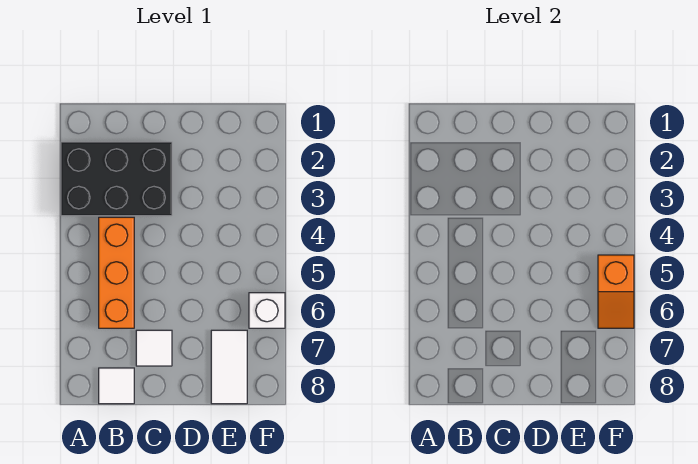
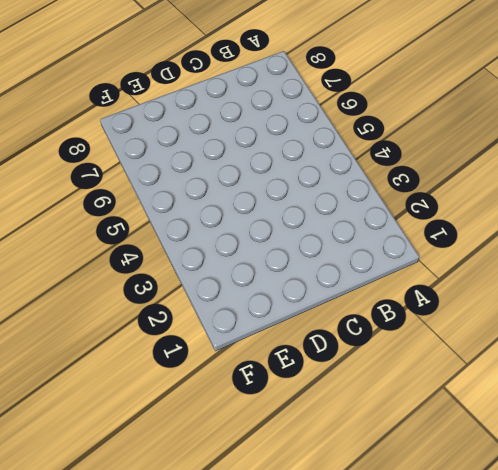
none -> black brick A2:C3 level 1
none -> orange brick B4:B6 level 1

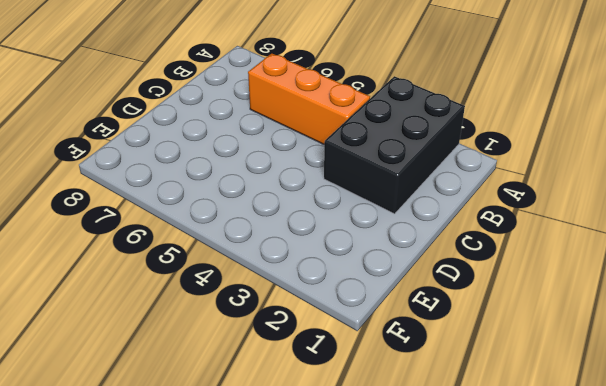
none -> white tile B8 level 1
none -> white tile C7 level 1

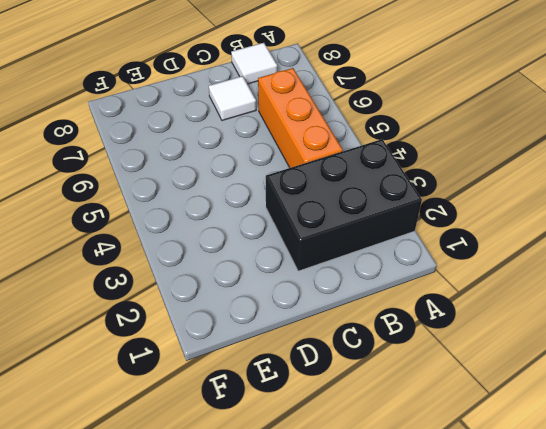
none -> white tile E7:E8 level 1
none -> white brick F6 level 1

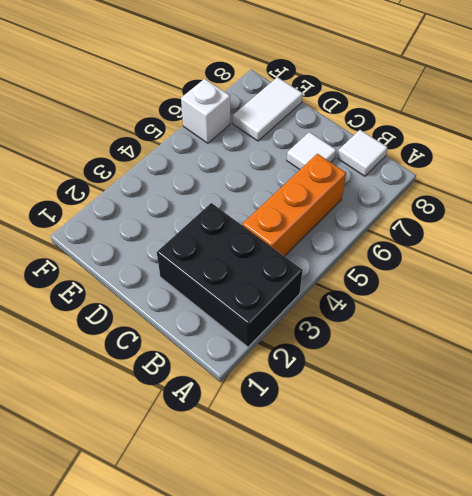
none -> orange slope F5:F6 level 2 top 5

